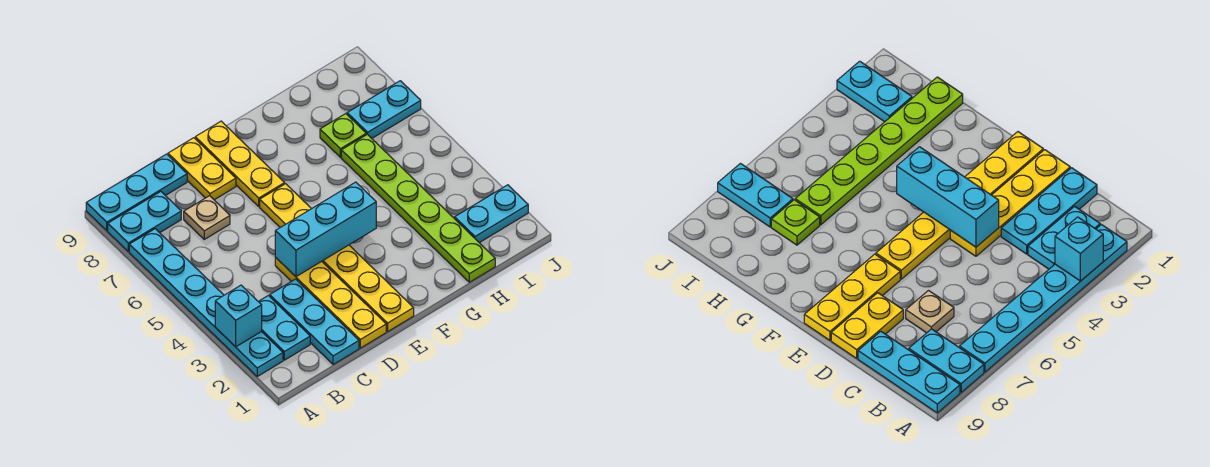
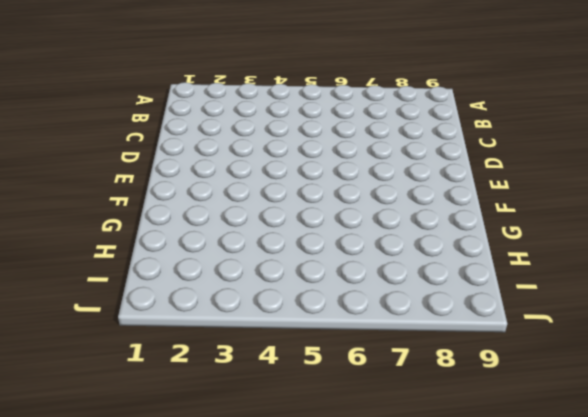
none -> cyan plate A2:A7 level 1
none -> cyan plate A8:B8 level 1
none -> cyan plate A9:C9 level 1

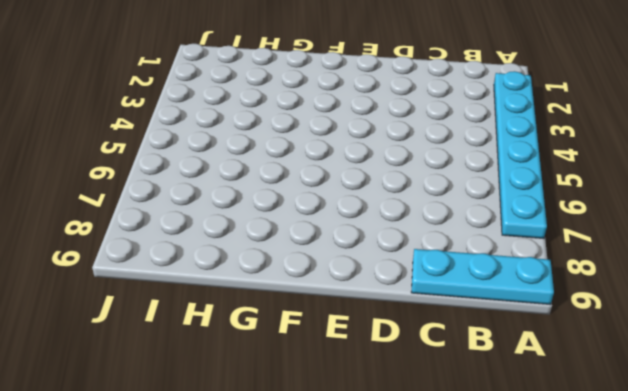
none -> cyan plate A8:B8 level 1
none -> cyan plate B2:B3 level 1
none -> cyan plate C1:C3 level 1

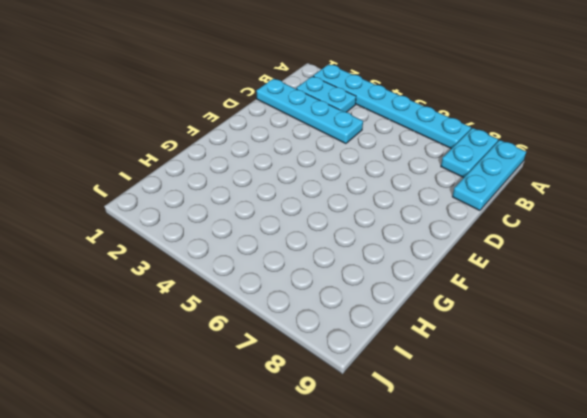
cyan plate C1:C4 level 1 -> cyan plate C1:C3 level 1
none -> tan plate C7 level 1
none -> yellow plate D1:D4 level 1
none -> yellow plate D8:D9 level 1

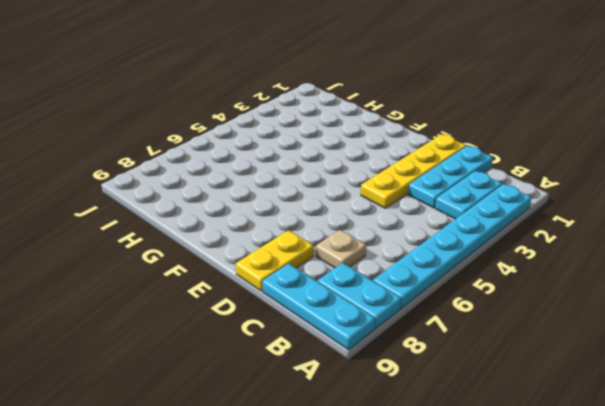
none -> yellow plate E1:E6 level 1
none -> yellow plate E7:E9 level 1
none -> lime plate H1:H6 level 1

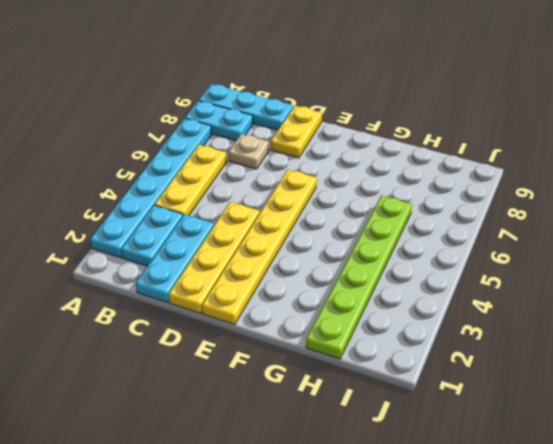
yellow plate B4:B6 level 1 -> yellow plate E7:E9 level 1
none -> lime plate H7 level 1
none -> cyan plate I2:J2 level 1
none -> cyan plate I7:J7 level 1

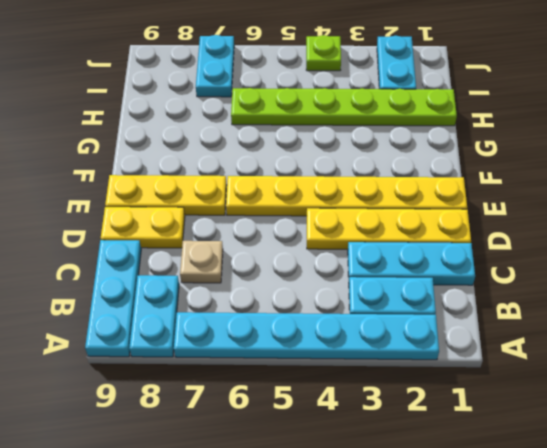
lime plate J4 level 1 -> lime plate H7 level 1
none -> cyan brick A3 level 2
none -> cyan brick D4:F4 level 2

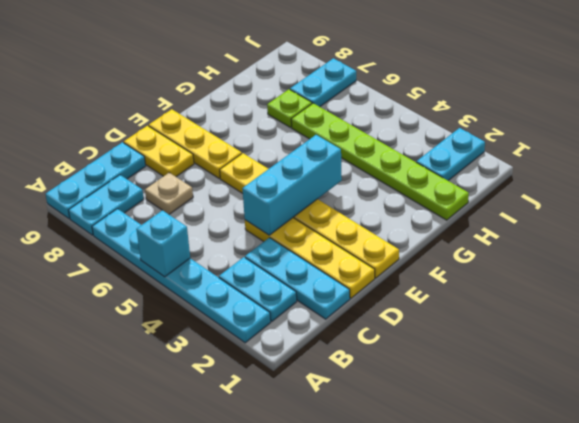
cyan brick A5 level 2 -> cyan brick A3 level 2

